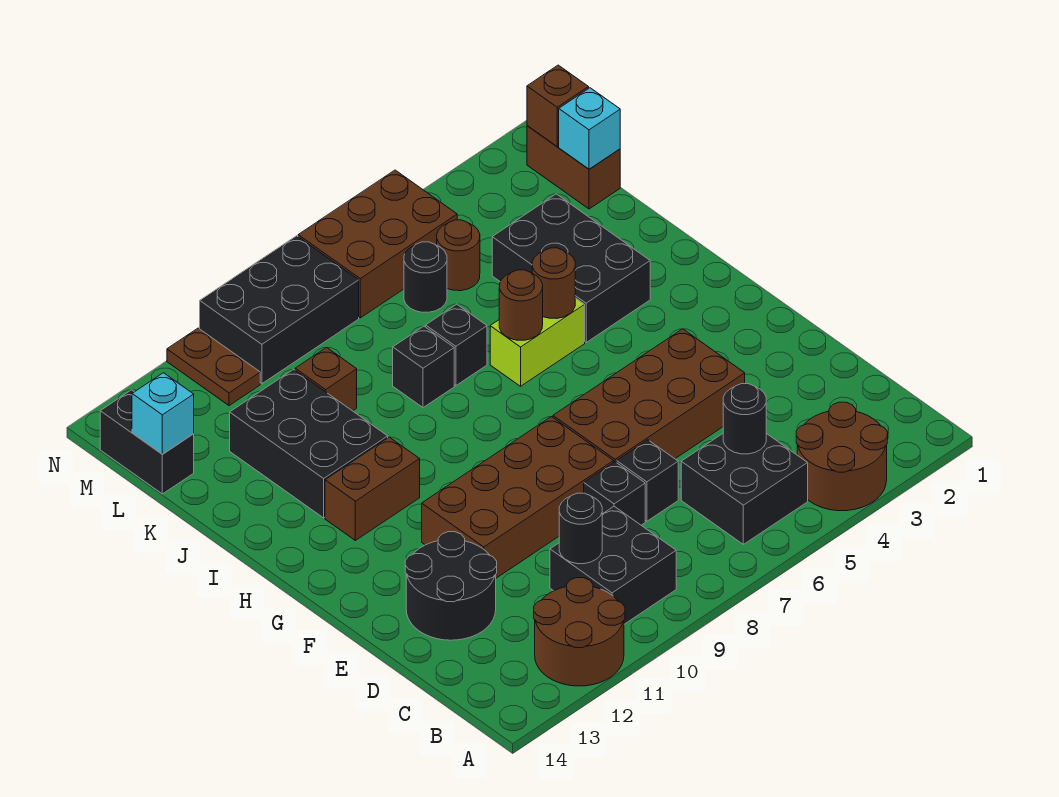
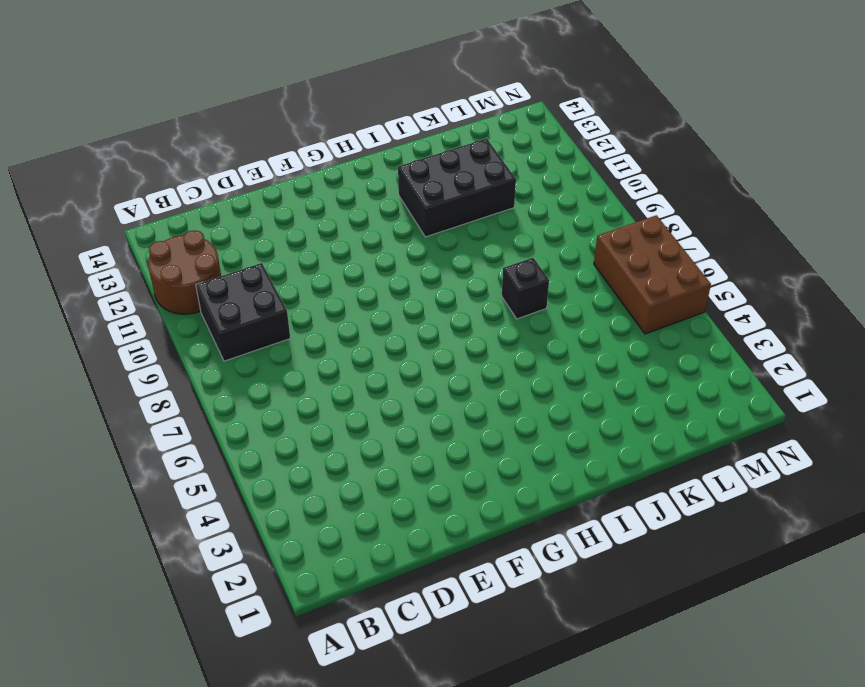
none -> brown round brick A3:B4 level 1
none -> black brick B5:C6 level 1
none -> black brick D7 level 1
none -> black brick D8 level 1

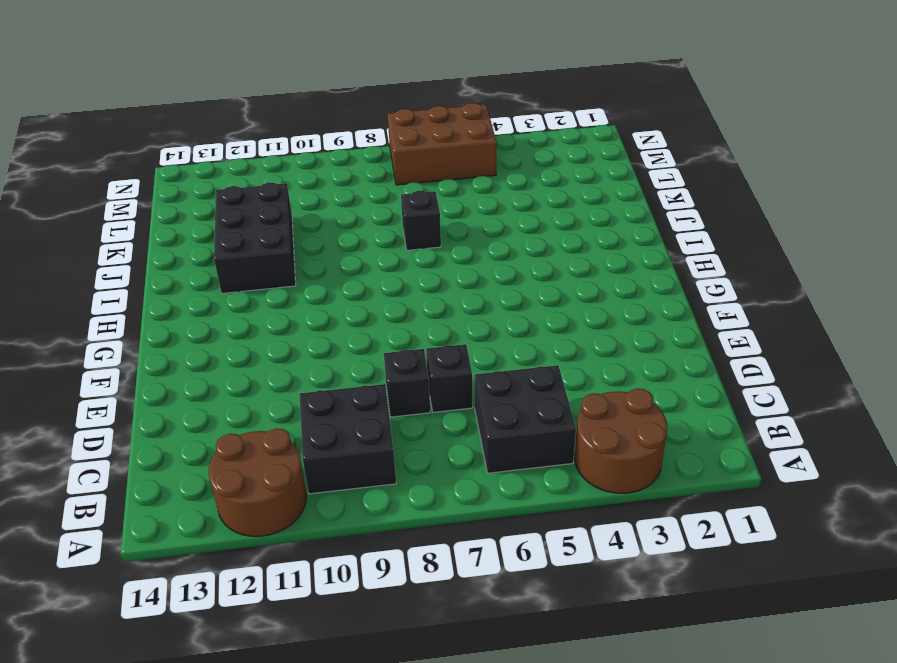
none -> black round brick D12:E13 level 1
none -> brown brick E4:F7 level 1
none -> brown brick E8:F11 level 1
none -> brown brick H11:H12 level 1

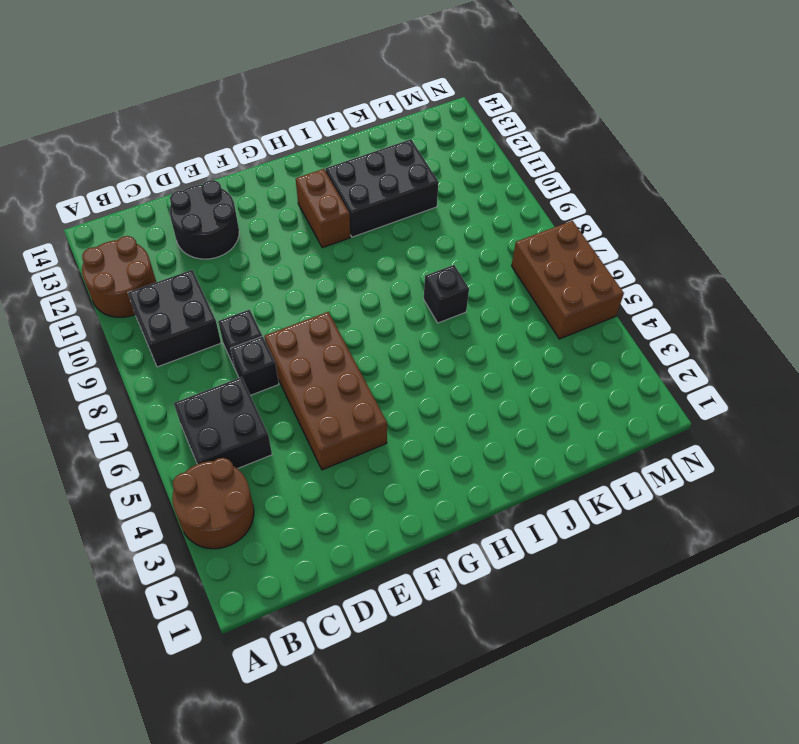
none -> brown brick E8:F11 level 1
none -> black brick I3:K4 level 1
none -> lime brick I5:I6 level 1
none -> black brick J8 level 1

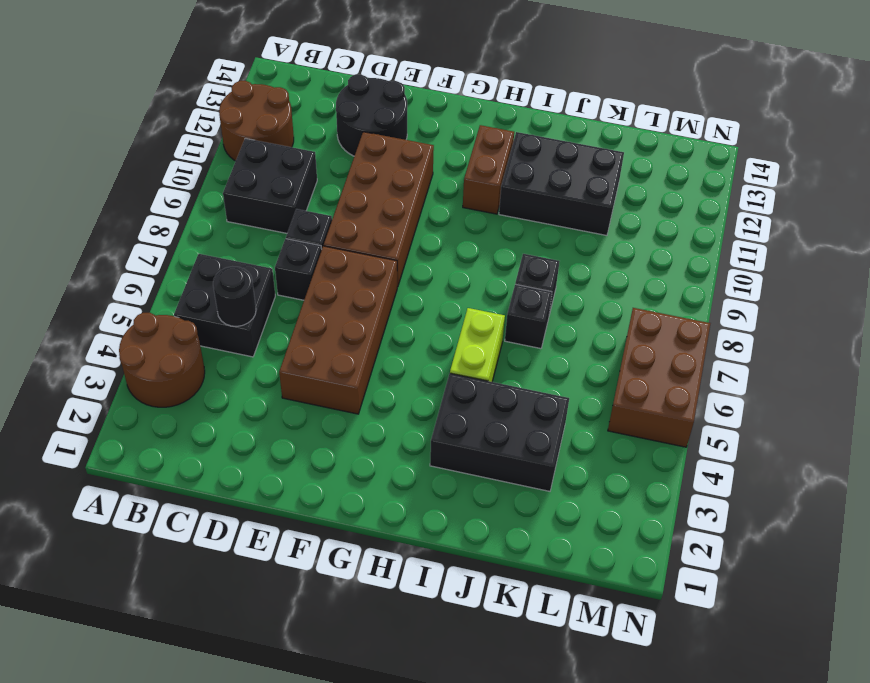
none -> brown brick K10 level 1
none -> brown brick L1:M1 level 1
none -> brown round brick L5 level 1
none -> black round brick L6 level 1

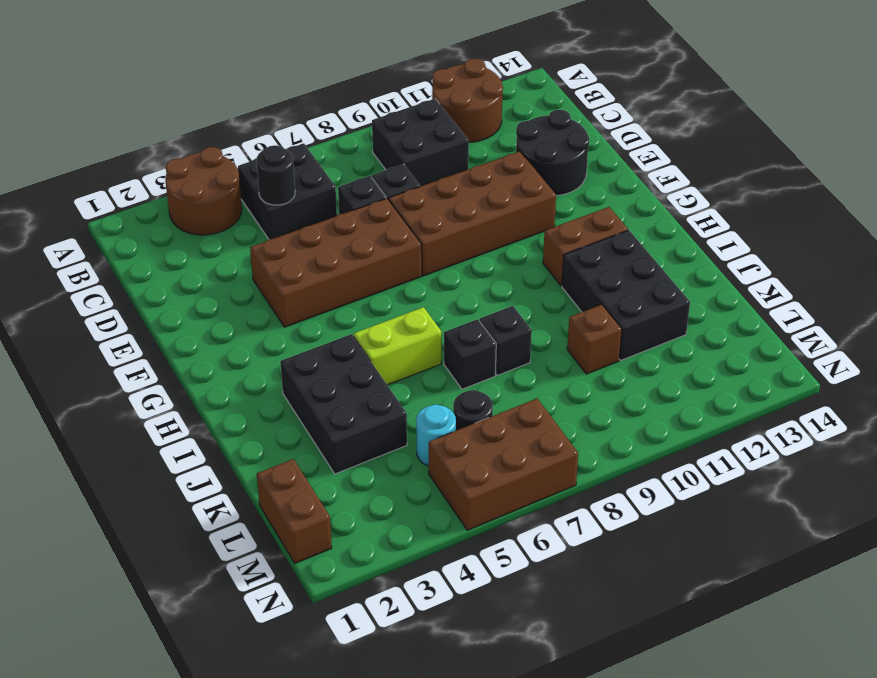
cyan round brick L5 level 1 -> brown round brick L5 level 1
none -> black brick L14:M14 level 1
none -> black brick M8:N10 level 1
none -> brown plate M11:N11 level 1
none -> black round brick C10 level 2

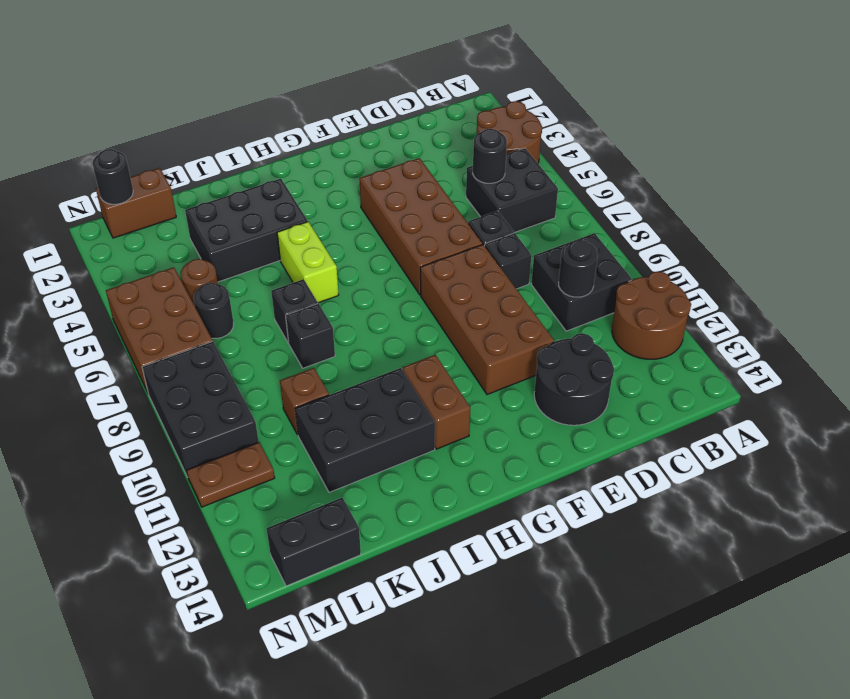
black round brick M1 level 2 -> brown brick M1 level 2
none -> brown round brick I5 level 2
none -> brown round brick I6 level 2
none -> cyan brick L1 level 2
none -> cyan brick L14 level 2

